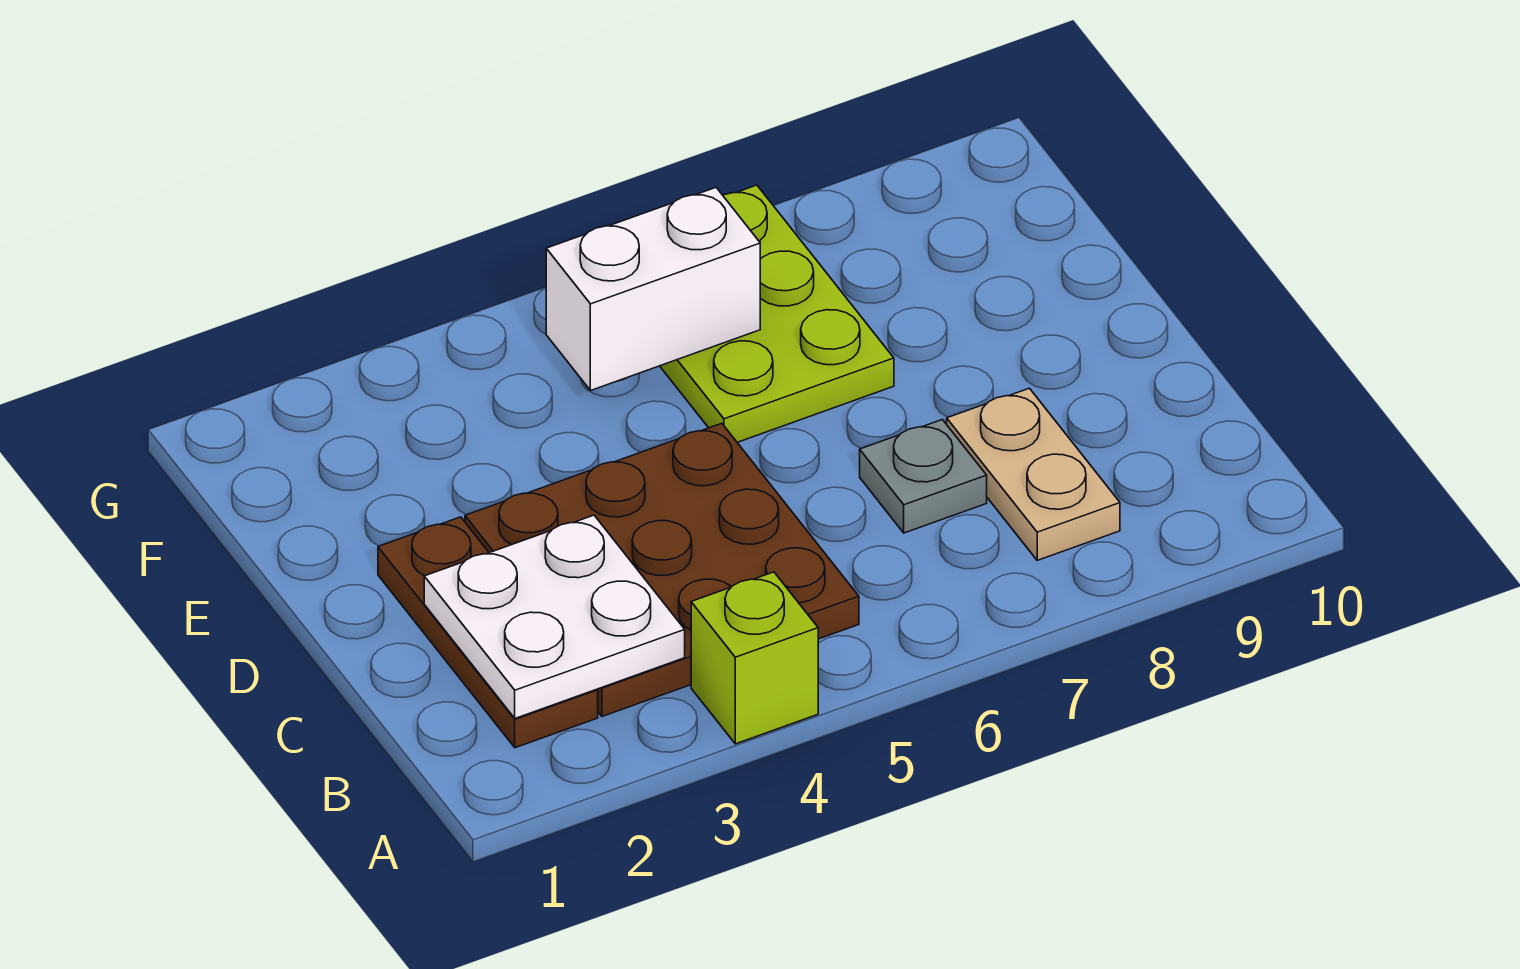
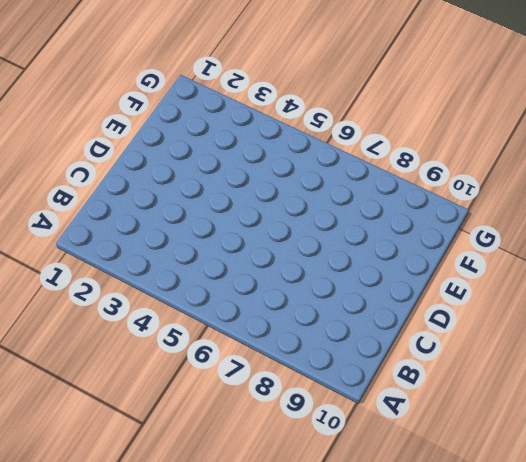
none -> lime brick A4 level 1
none -> brown plate B2:D2 level 1

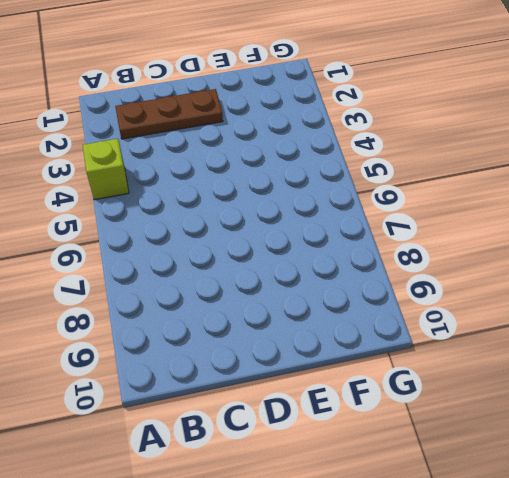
none -> brown plate B3:D5 level 1
none -> tan plate B8:C8 level 1

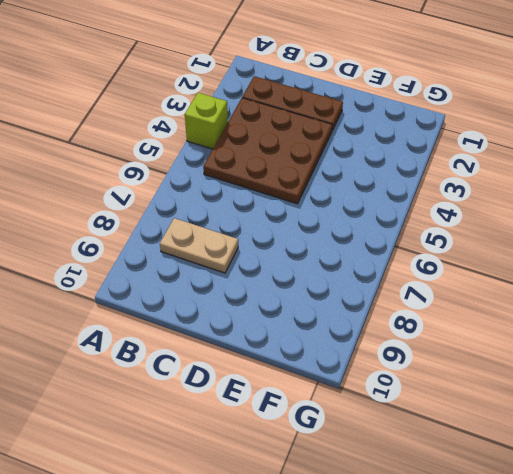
none -> grey plate C7 level 1
none -> lime plate E6:G7 level 1

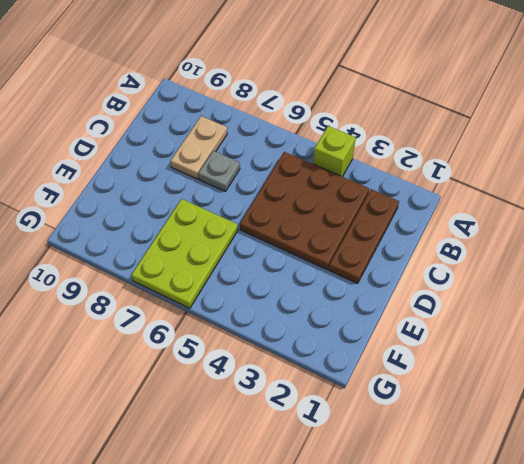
none -> white plate B2:C3 level 2
none -> white brick F5:F6 level 2

